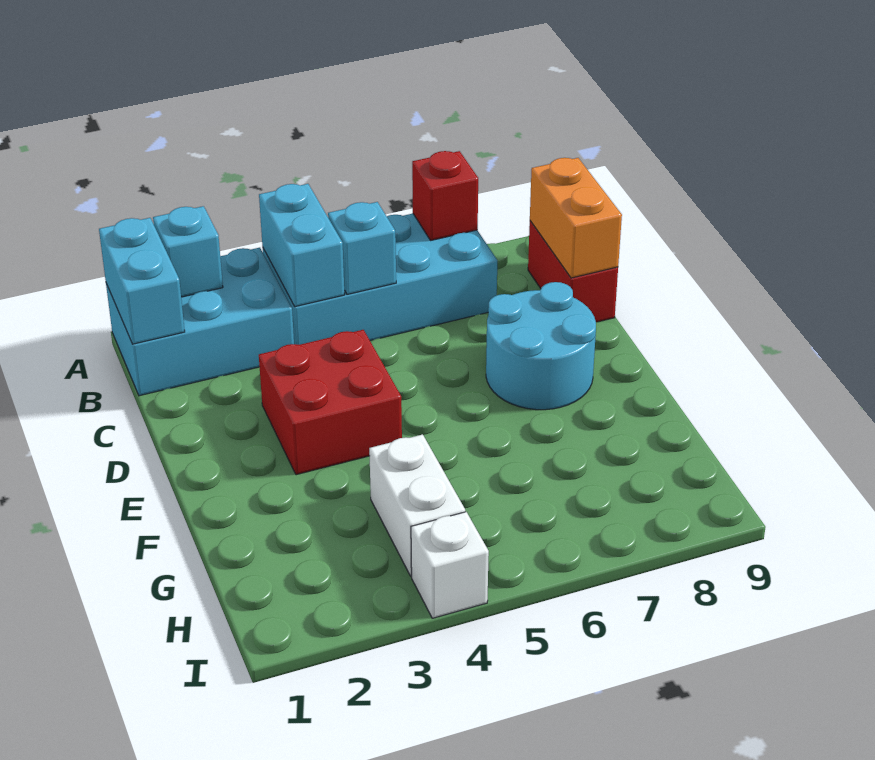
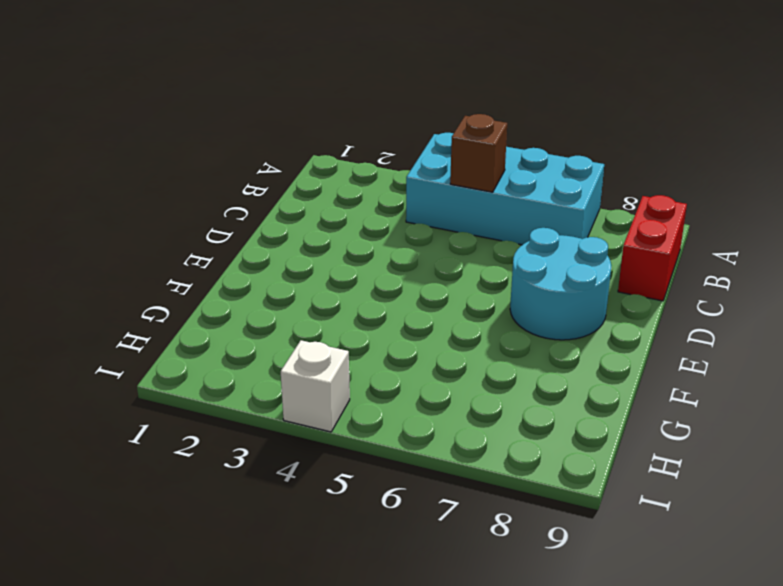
brown brick B5 level 2 -> cyan brick B5 level 2
none -> cyan brick A1:B3 level 1
none -> red brick D3:E4 level 1
none -> white brick G4:H4 level 1

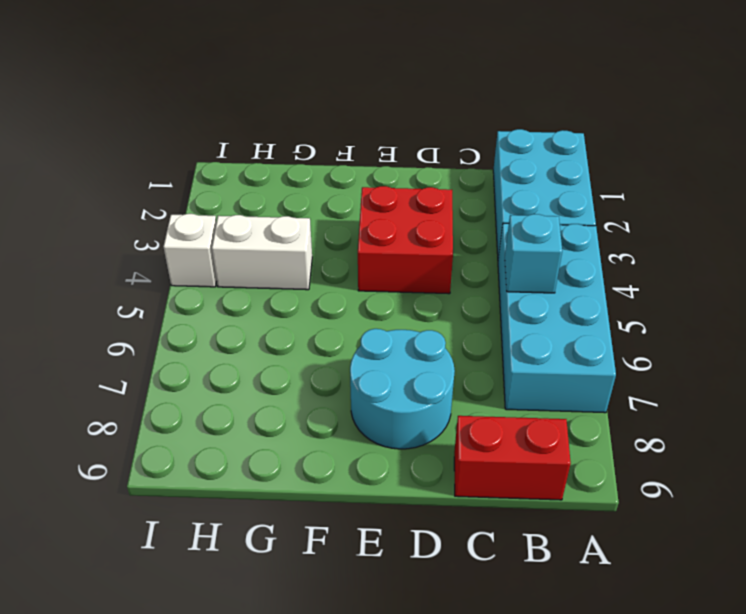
none -> cyan brick A1:B1 level 2
none -> cyan brick A2 level 2
none -> cyan brick A4:B4 level 2

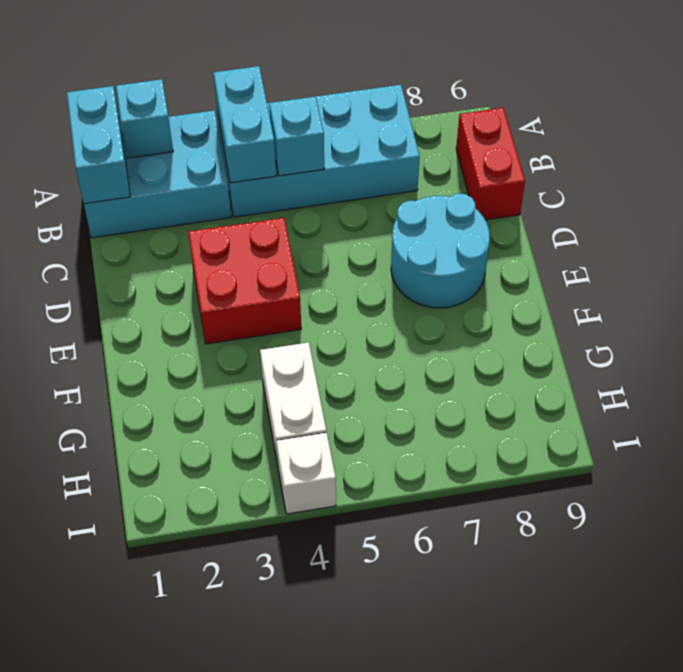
none -> red brick A7 level 2
none -> orange brick B9:C9 level 2

